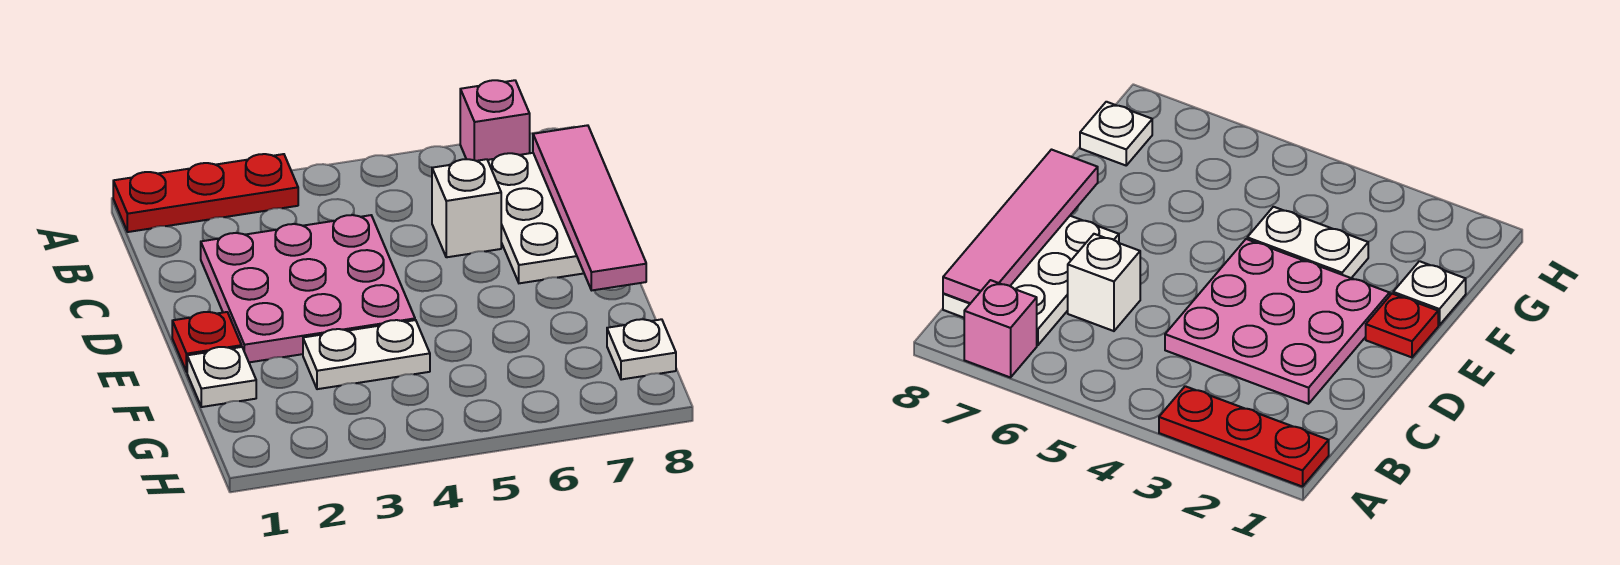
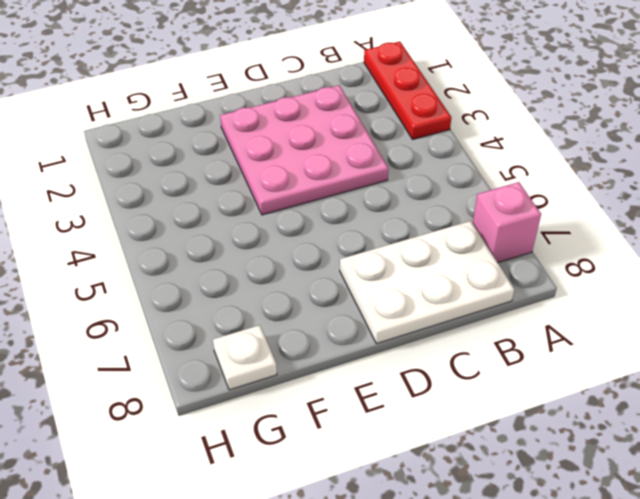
none -> white brick C6 level 1
none -> red plate E1 level 1

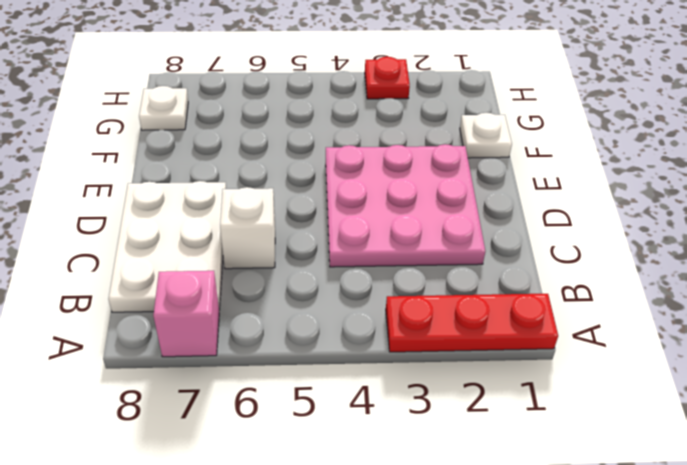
red plate H3 level 1 -> red plate E1 level 1
none -> white plate F3:F4 level 1
none -> pink tile B8:E8 level 2

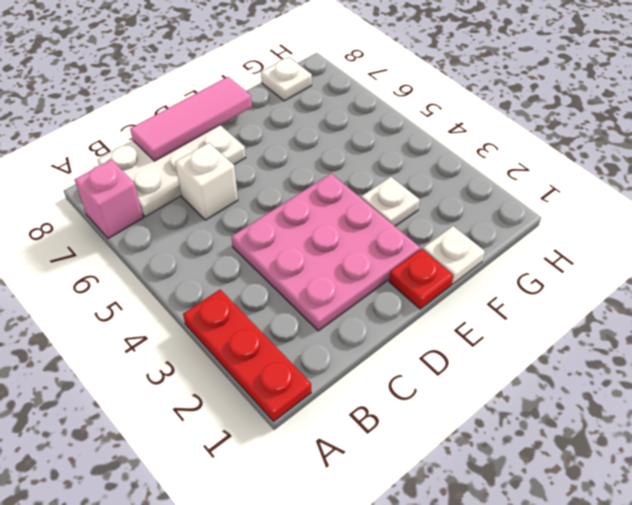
pink tile C8:E8 level 2 -> pink tile B8:E8 level 2
white plate F3 level 1 -> white plate F3:F4 level 1

